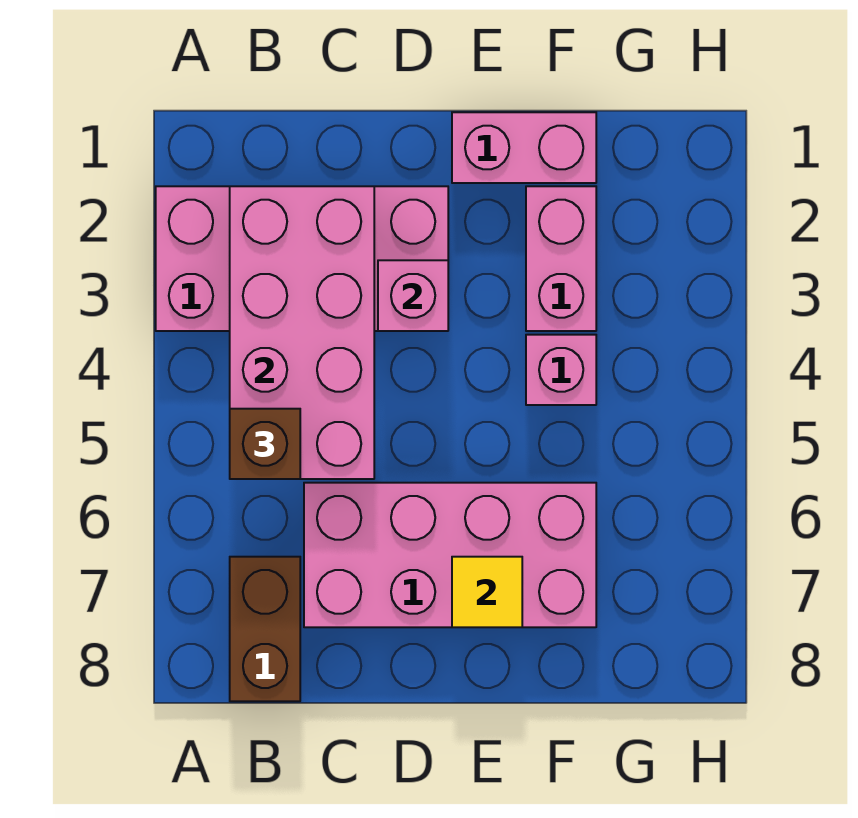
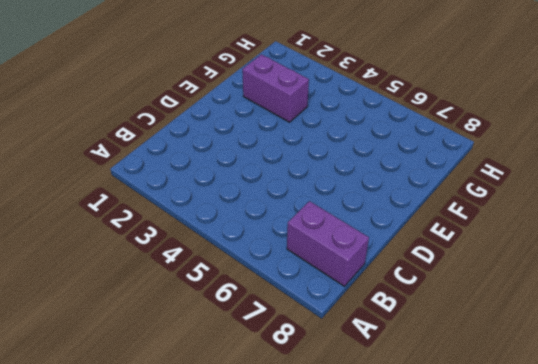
purple brick B7:B8 level 1 -> brown brick B7:B8 level 1
purple brick F2:F3 level 1 -> pink brick F2:F3 level 1
none -> pink brick A2:D3 level 1
none -> pink brick C6:F7 level 1

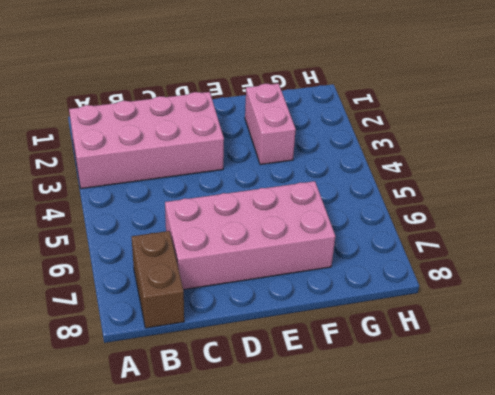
none -> pink brick E1:F1 level 1
none -> pink brick F4 level 1

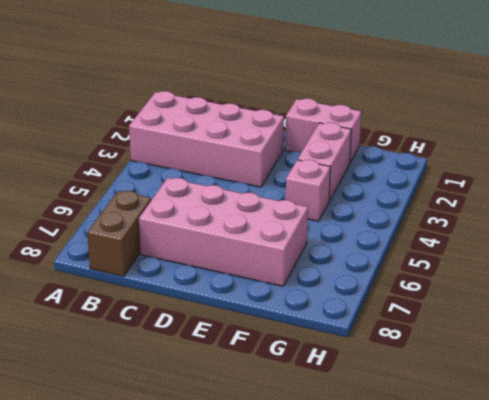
none -> pink brick B2:C5 level 2
none -> pink brick D3 level 2

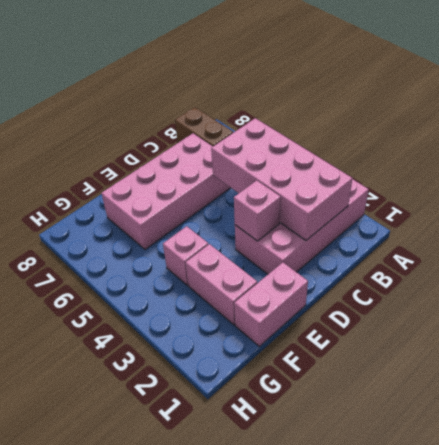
none -> yellow tile E7 level 2
none -> brown brick B5 level 3

